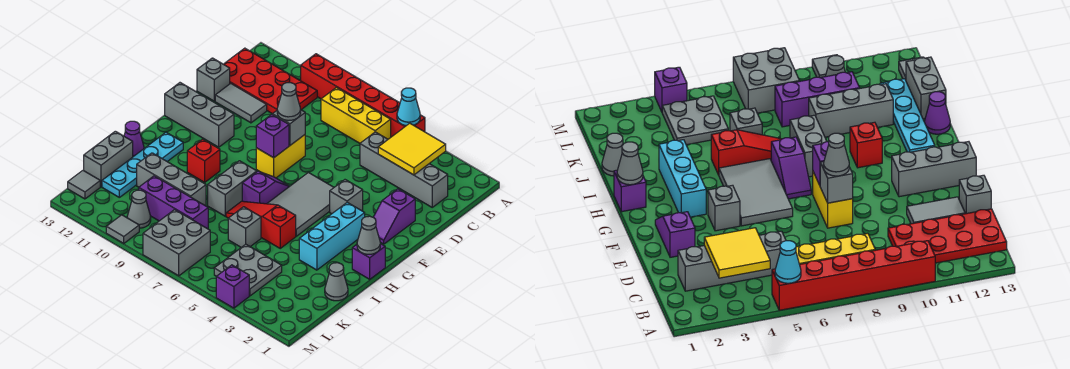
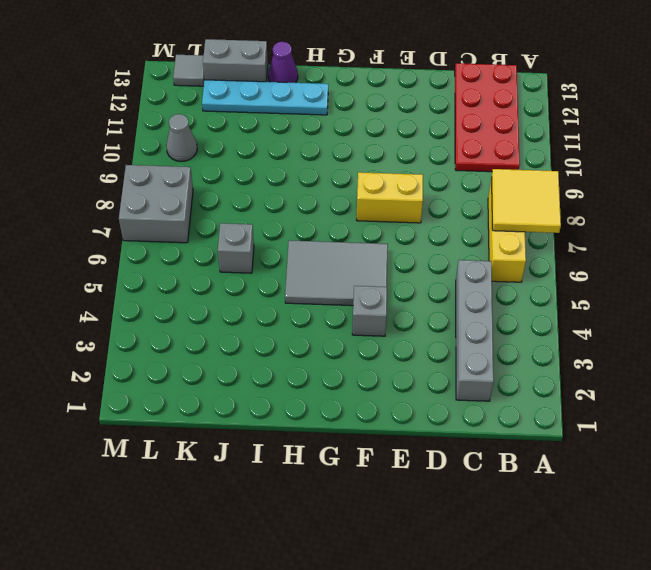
yellow tile A7:B8 level 2 -> yellow tile B3:C4 level 2
none -> red brick A5:A10 level 1
none -> grey tile D11:D12 level 1
none -> grey brick D13 level 1
none -> purple slope E2:F2 level 1 top E

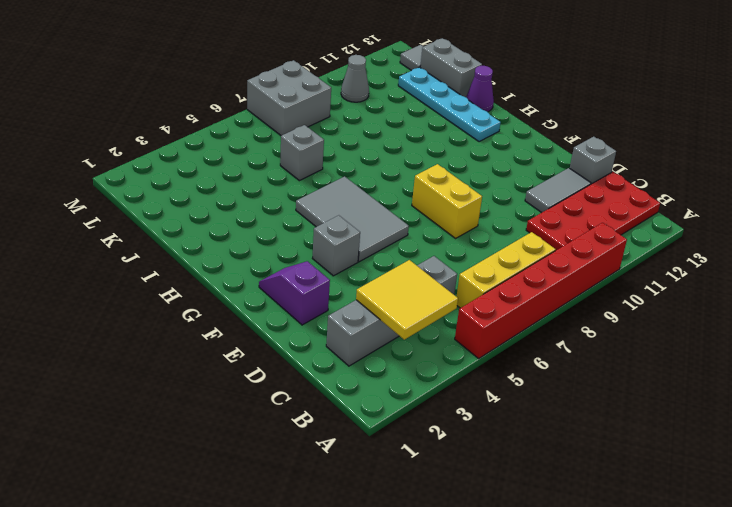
none -> grey brick F11:F13 level 1
none -> cyan brick G3:I3 level 1
none -> purple slope G7:H7 level 1 top H
none -> purple brick H1 level 1

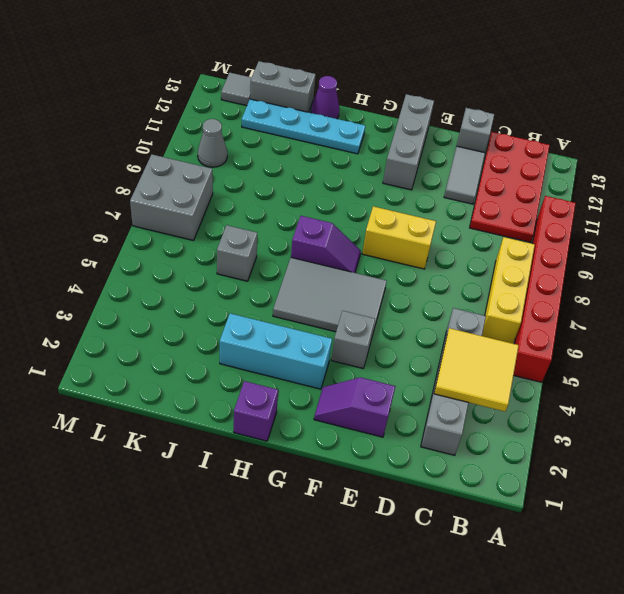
none -> grey brick H8:I8 level 1
none -> red brick H10 level 1
none -> red slope I5:I7 level 1 top 5
none -> grey cone J1 level 1

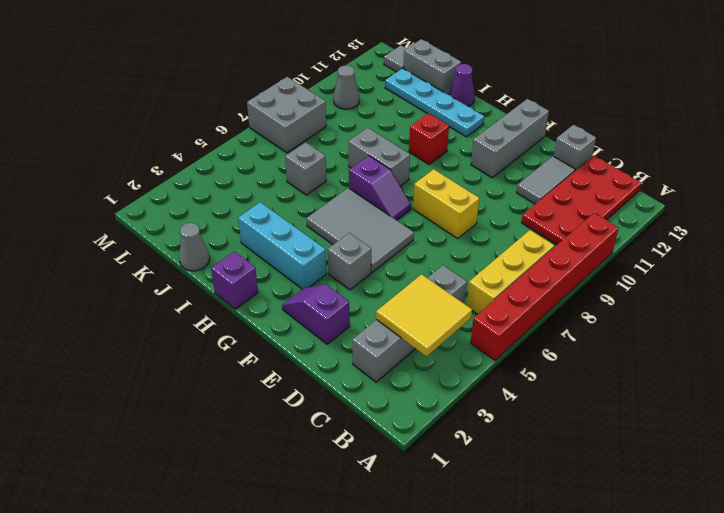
none -> red slope I5:I7 level 1 top 5
none -> grey brick J9:J11 level 1
none -> grey plate K4:L5 level 1
none -> purple brick K8:K10 level 1

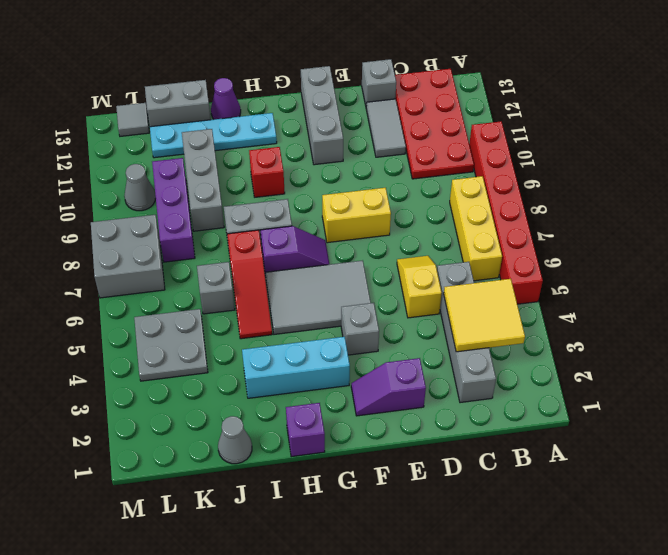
yellow slope D5:D6 level 1 top 5 -> none
red slope I5:I7 level 1 top 7 -> red slope I5:I7 level 1 top 5
none -> purple brick M4 level 1
none -> grey tile M10 level 1
none -> cyan cone A5 level 2
none -> grey brick E8 level 2

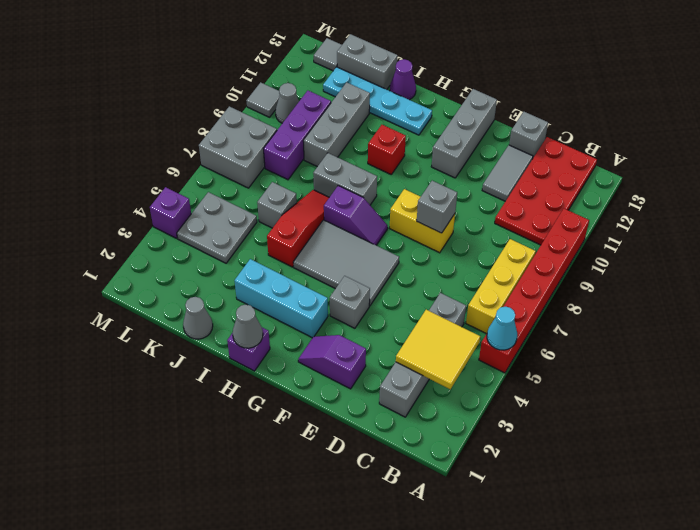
none -> purple brick F8 level 2
none -> grey cone E8 level 3

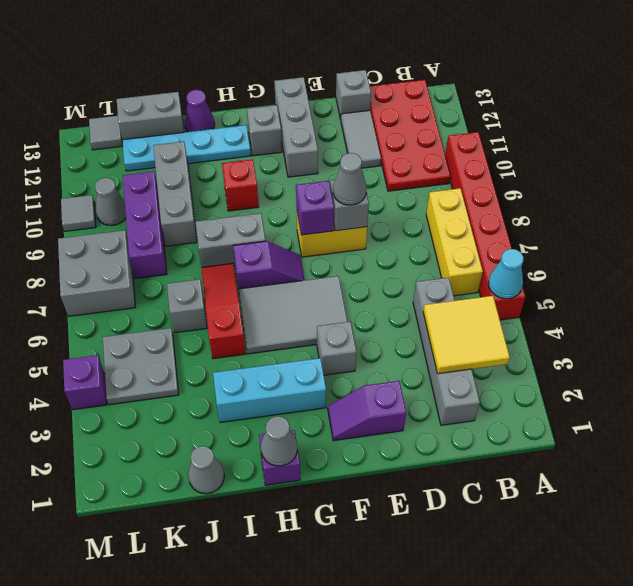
grey brick G12 level 1 -> none

